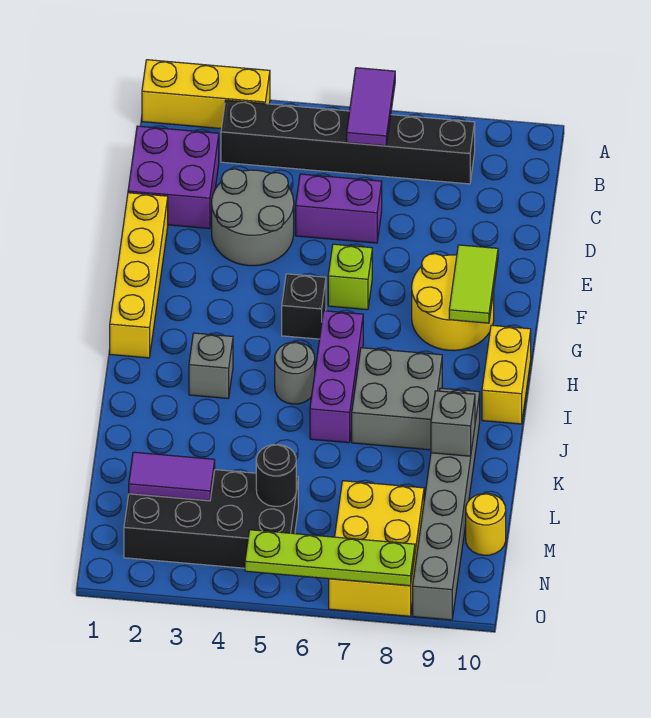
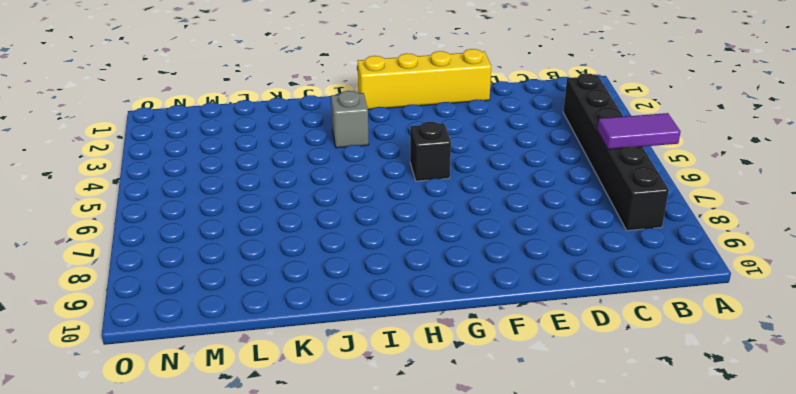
none -> yellow brick A1:A3 level 1
none -> purple brick C1:D2 level 1
none -> grey round brick D3:E4 level 1

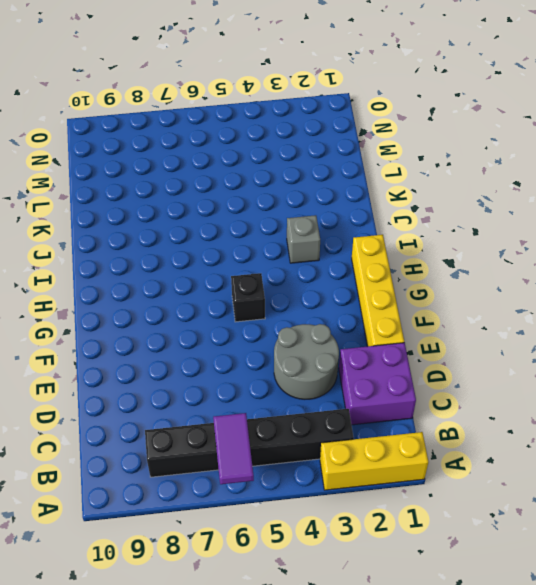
none -> purple brick D5:D6 level 1
none -> lime brick F6 level 1
none -> yellow round brick F8:G9 level 1

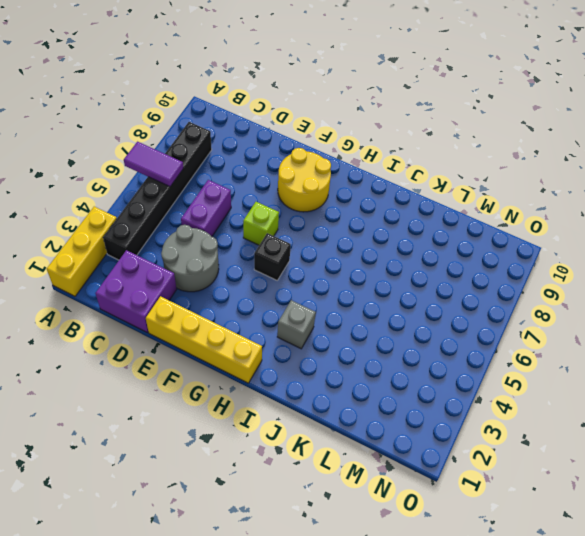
none -> purple brick H6:J6 level 1
none -> yellow brick H10:I10 level 1
none -> grey round brick I5 level 1

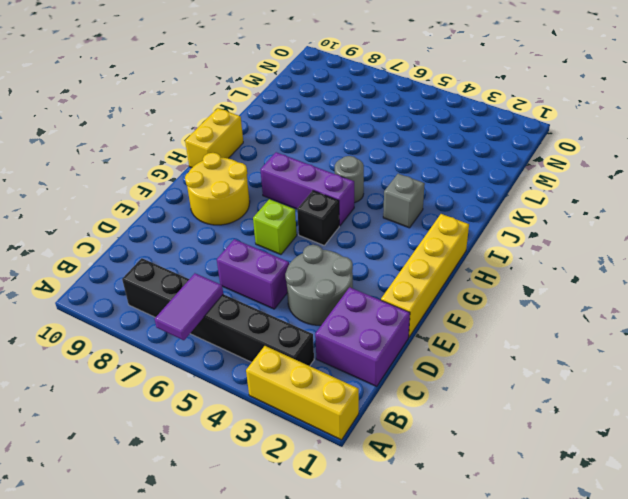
purple brick H5:H7 level 1 -> purple brick H6:J6 level 1
none -> grey brick I7:J8 level 1
none -> grey brick J9:O9 level 1
none -> black brick M2:N5 level 1

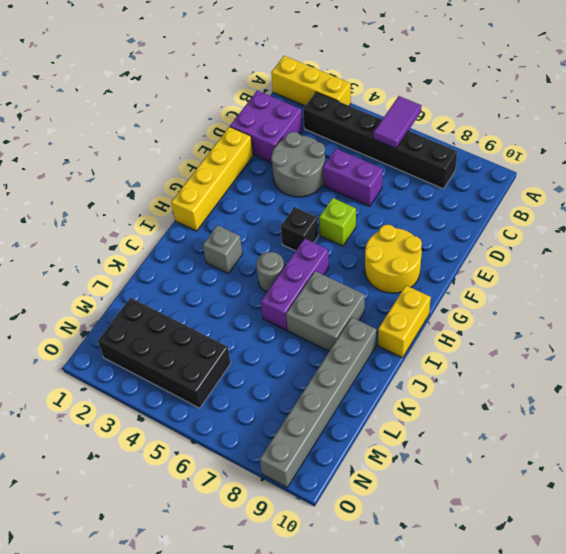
none -> yellow brick M7:O8 level 1
none -> yellow round brick M10 level 1
none -> lime tile F9:G9 level 2

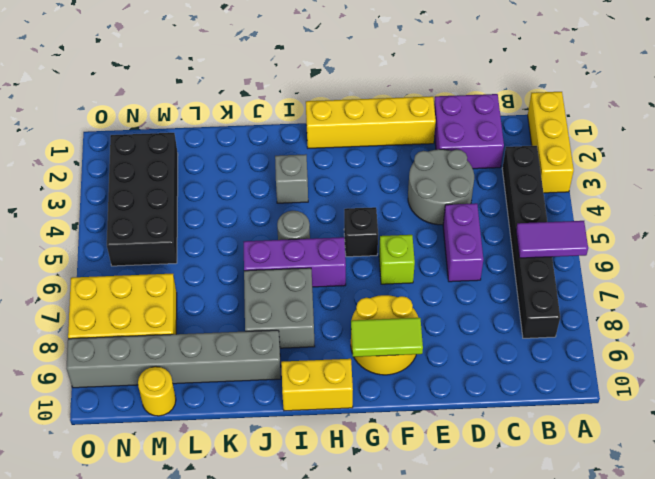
none -> grey brick K9 level 2
none -> purple tile M2:M3 level 2
none -> black round brick M5 level 2

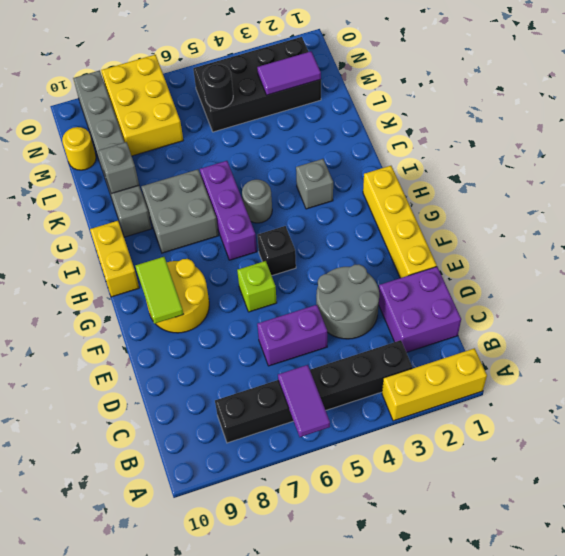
none -> lime plate O5:O8 level 2

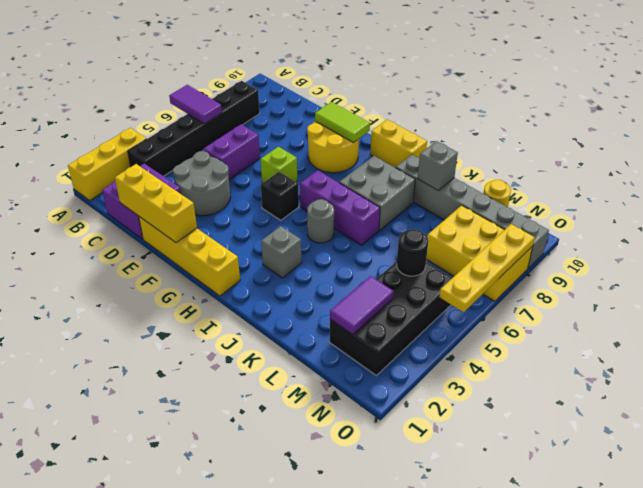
yellow brick D1:F1 level 2 -> none
yellow plate O5:O8 level 2 -> lime plate O5:O8 level 2

